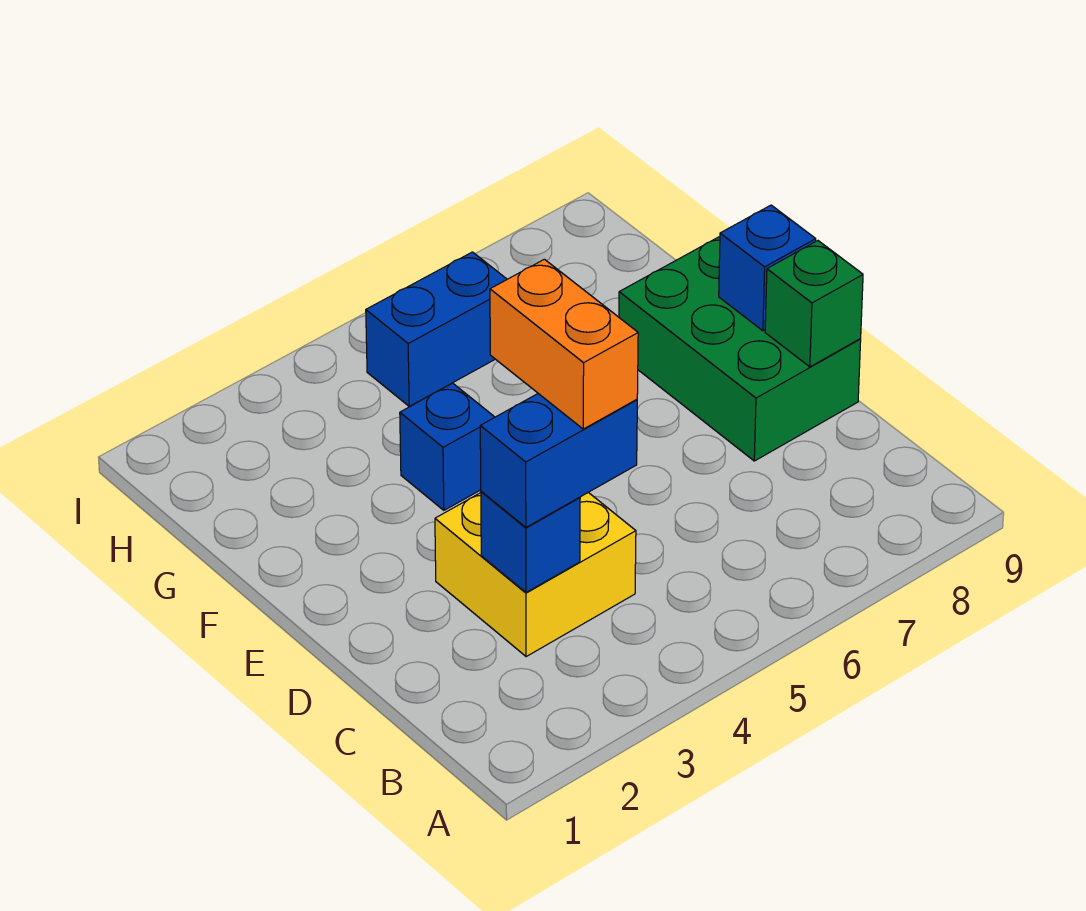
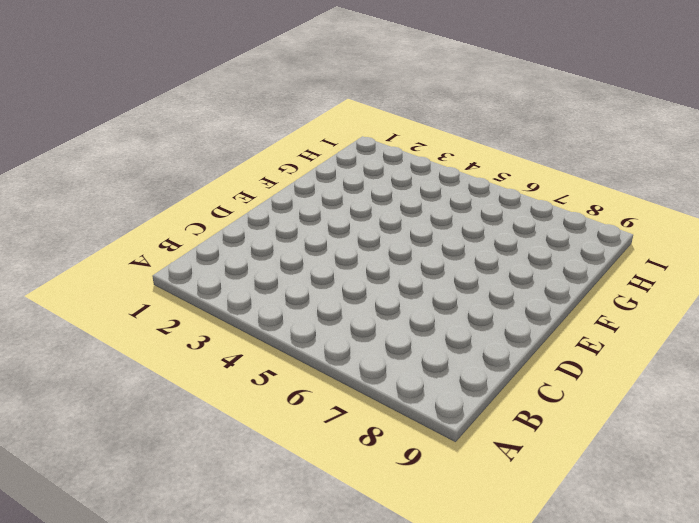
none -> yellow brick C3:D4 level 1
none -> green brick D8:F9 level 1

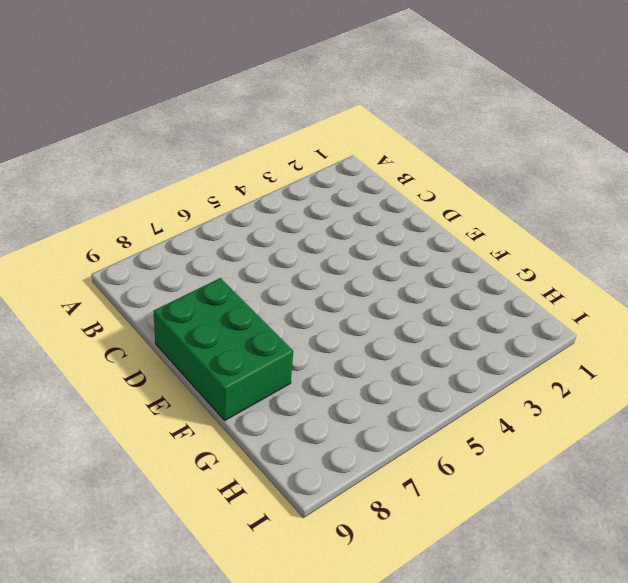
none -> yellow brick C3:D4 level 1
none -> blue brick F4 level 1

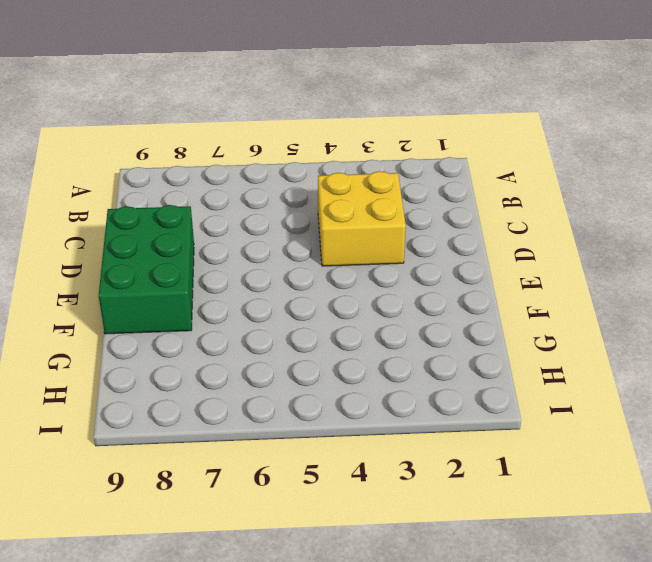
none -> blue brick F4 level 1
none -> blue brick H5:H6 level 1

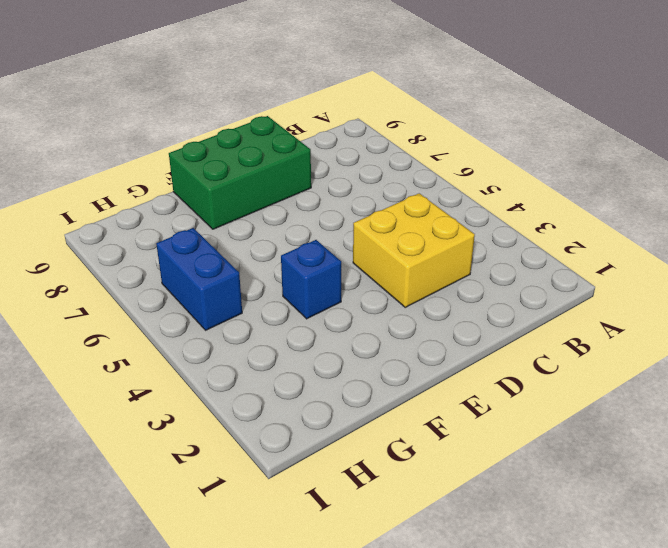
none -> blue brick C3 level 2
none -> green brick D9 level 2

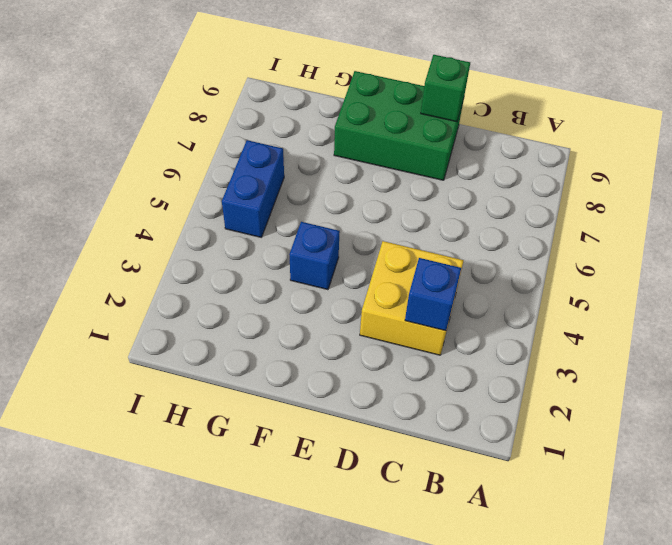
none -> blue brick E9 level 2
none -> blue brick C3:C4 level 3

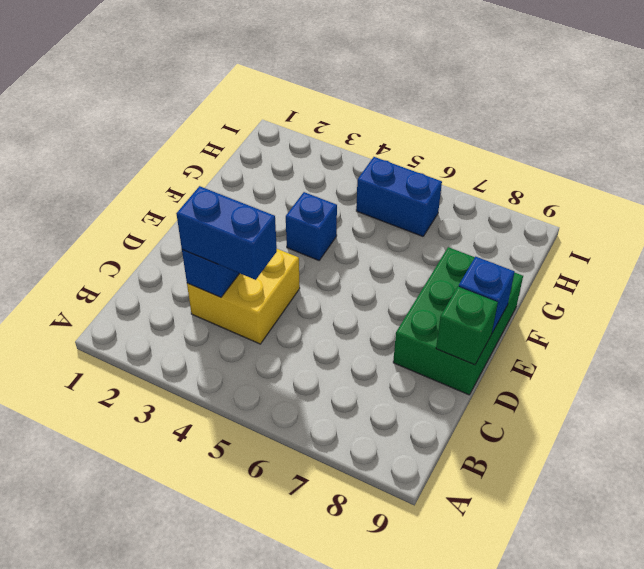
none -> orange brick C4:D4 level 4

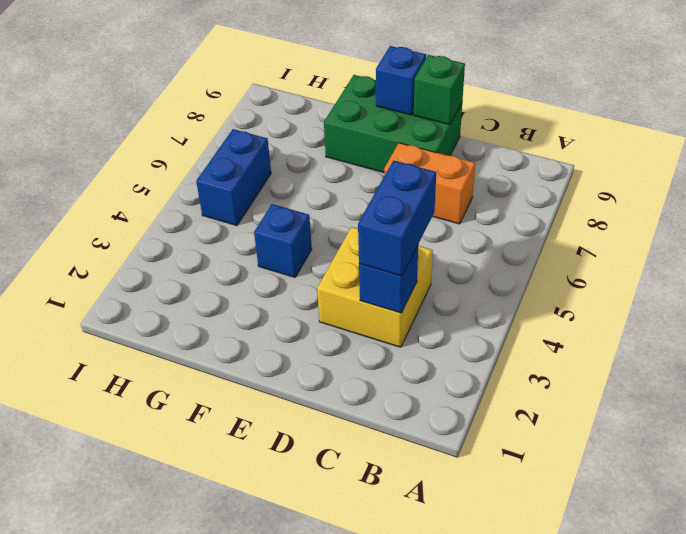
orange brick C7:D7 level 1 -> orange brick C4:D4 level 4

